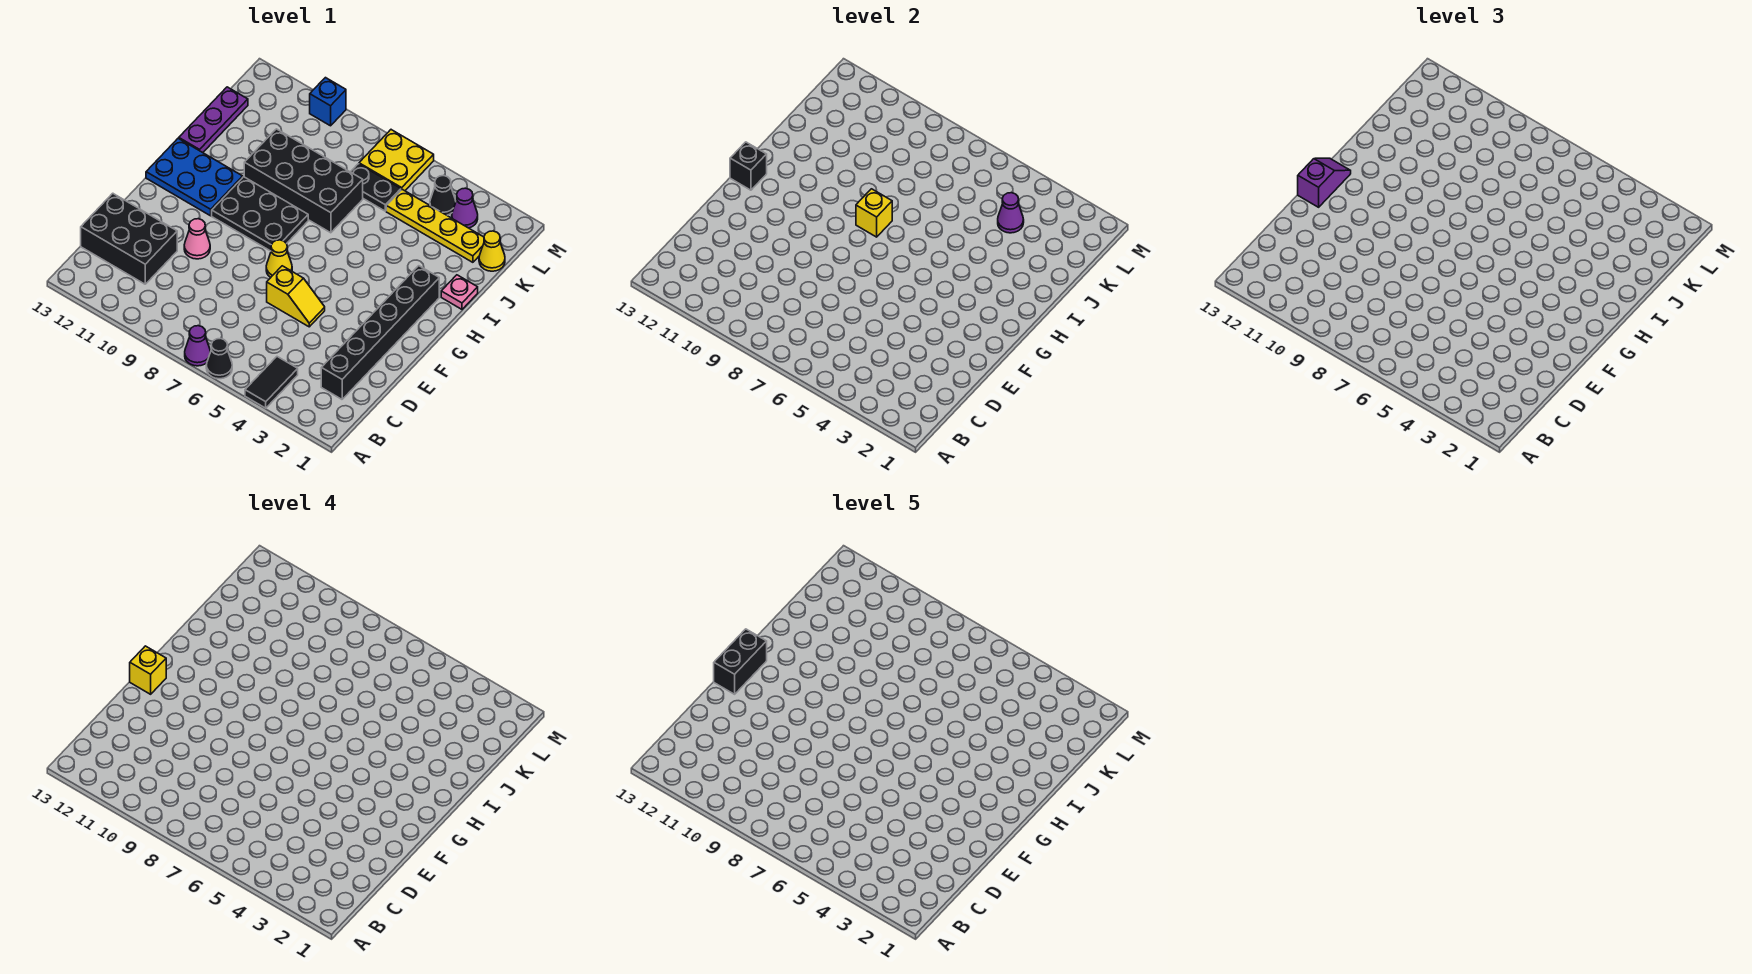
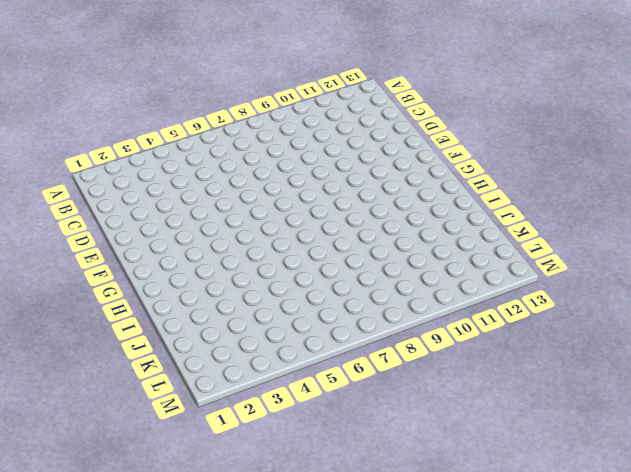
none -> black tile A4:B4 level 1
none -> black cone A6 level 1
none -> purple cone A7 level 1

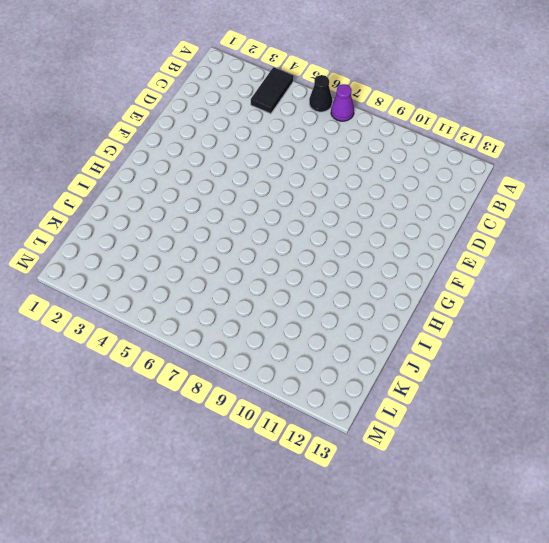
none -> black brick C2:H2 level 1
none -> black brick C11:D13 level 1
none -> yellow slope E5:E6 level 1 top 6

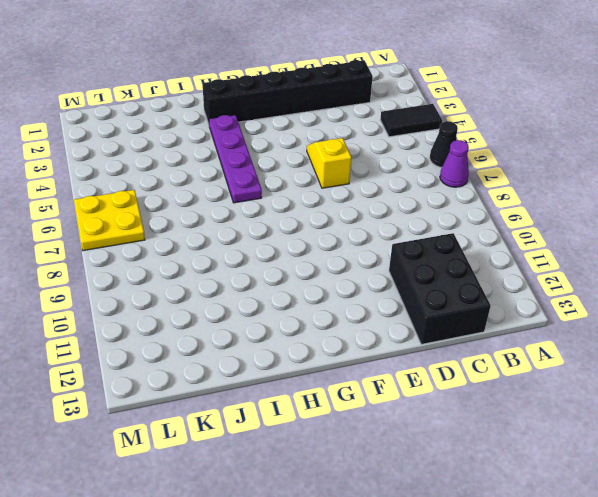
purple plate H3:H6 level 1 -> none
none -> pink cone E10 level 1
none -> yellow cone F7 level 1
none -> black plate G8:H10 level 1

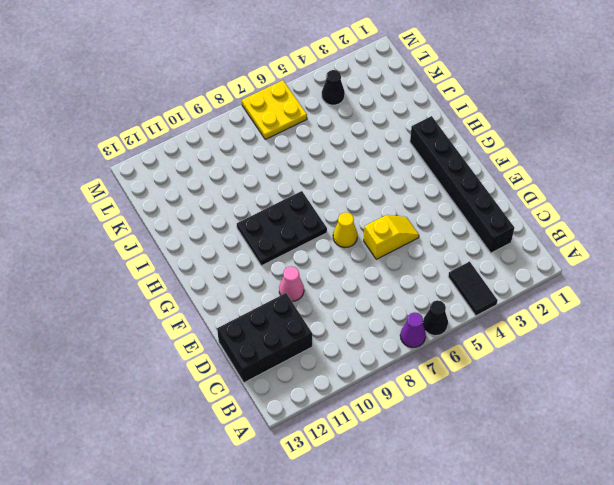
none -> blue plate G11:H13 level 1
none -> pink plate I1 level 1
none -> black brick I7:J10 level 1

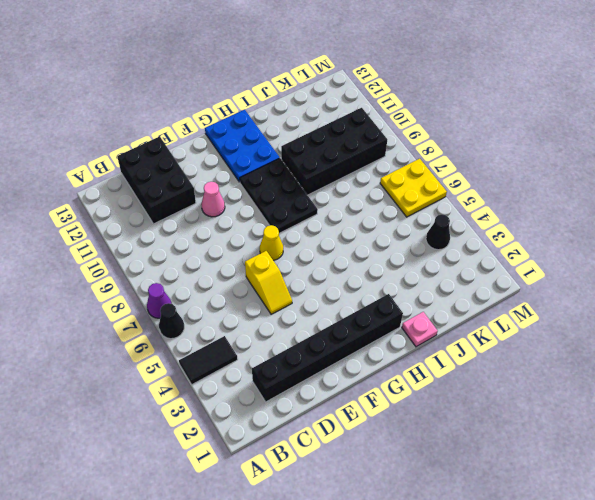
black brick I9:L10 level 1 -> black brick I7:J10 level 1
none -> purple plate I13:K13 level 1
none -> yellow cone K1 level 1
none -> yellow plate K2:K5 level 1

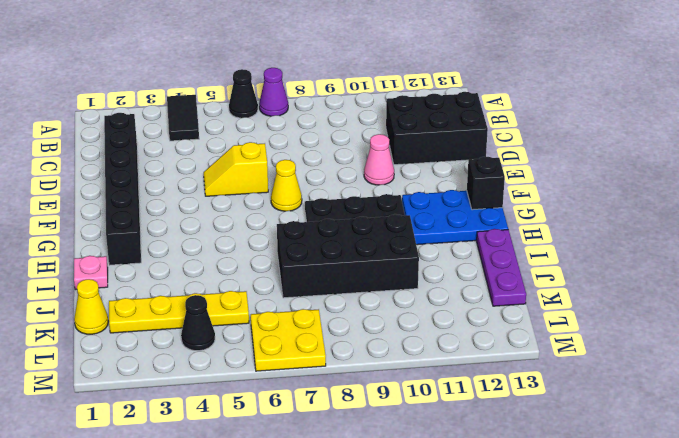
none -> black plate K6:K7 level 1
none -> purple cone L3 level 1
none -> blue brick M10 level 1

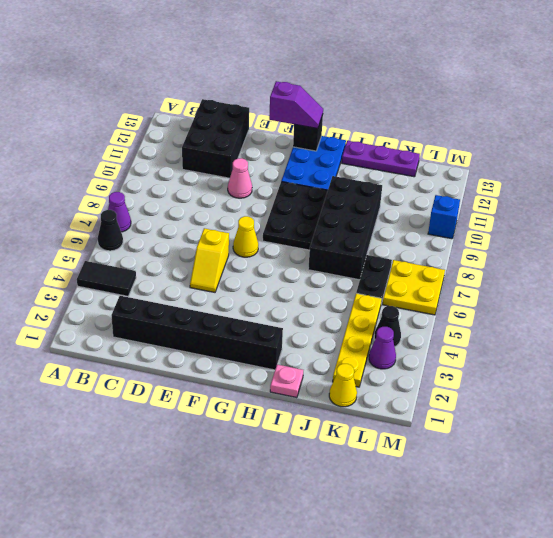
none -> yellow brick H8 level 2
none -> purple cone K4 level 2
none -> yellow brick F13 level 4

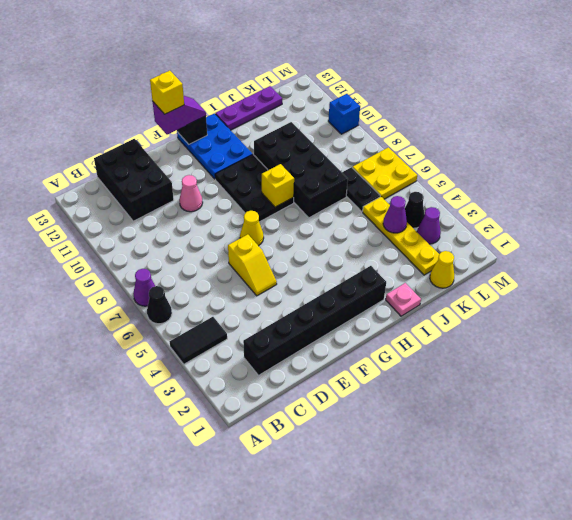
none -> black brick F13:G13 level 5

